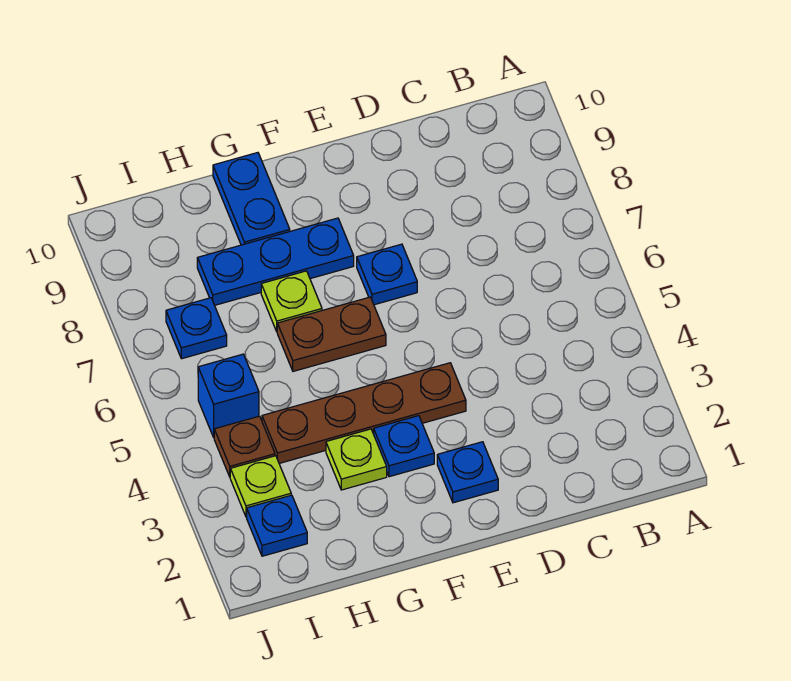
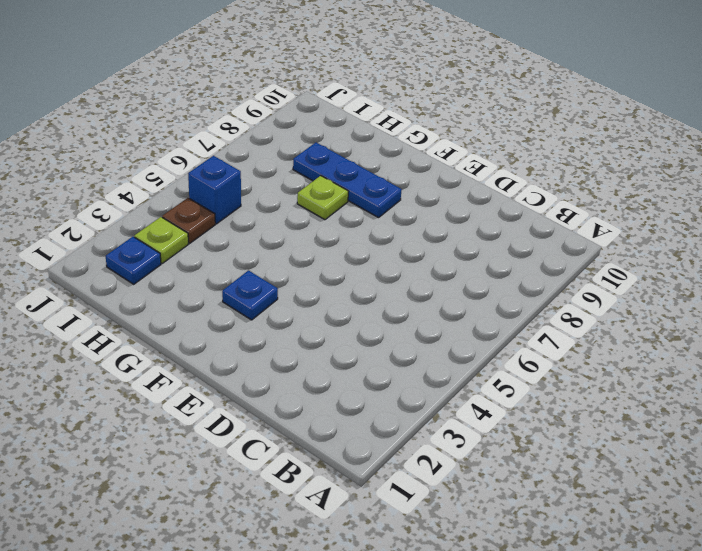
none -> blue plate E2 level 1
none -> brown plate E4:H4 level 1
none -> blue plate E7 level 1

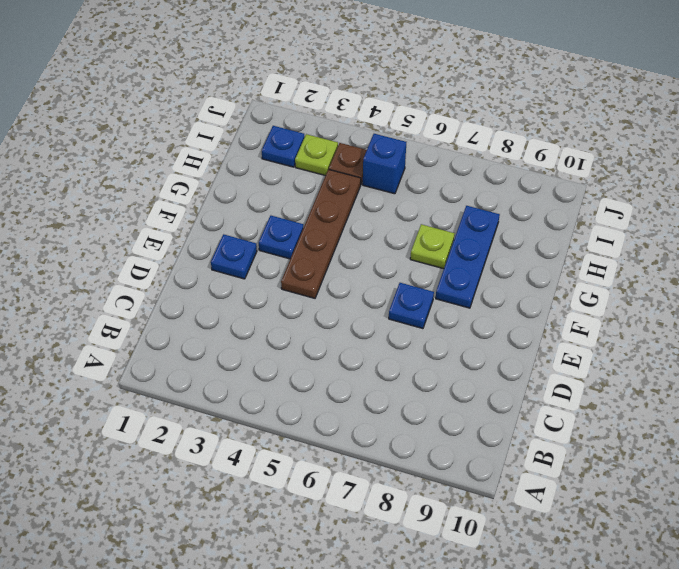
none -> brown plate F6:G6 level 1
none -> lime plate G3 level 1
none -> blue plate G9:G10 level 1

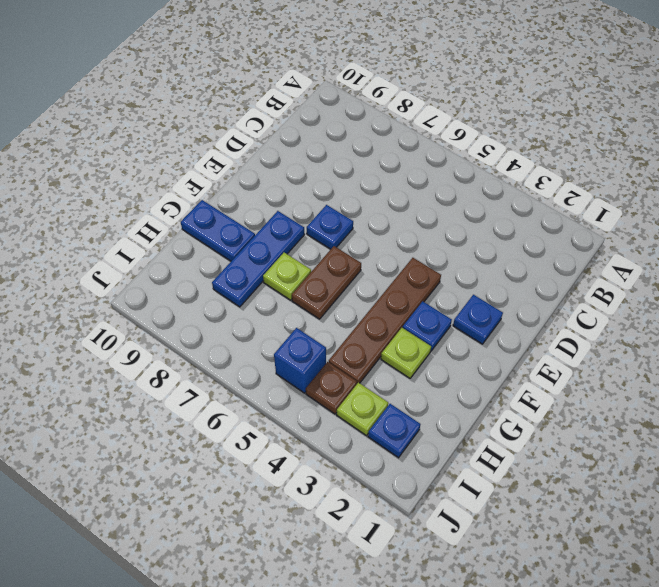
none -> blue plate I7 level 1

